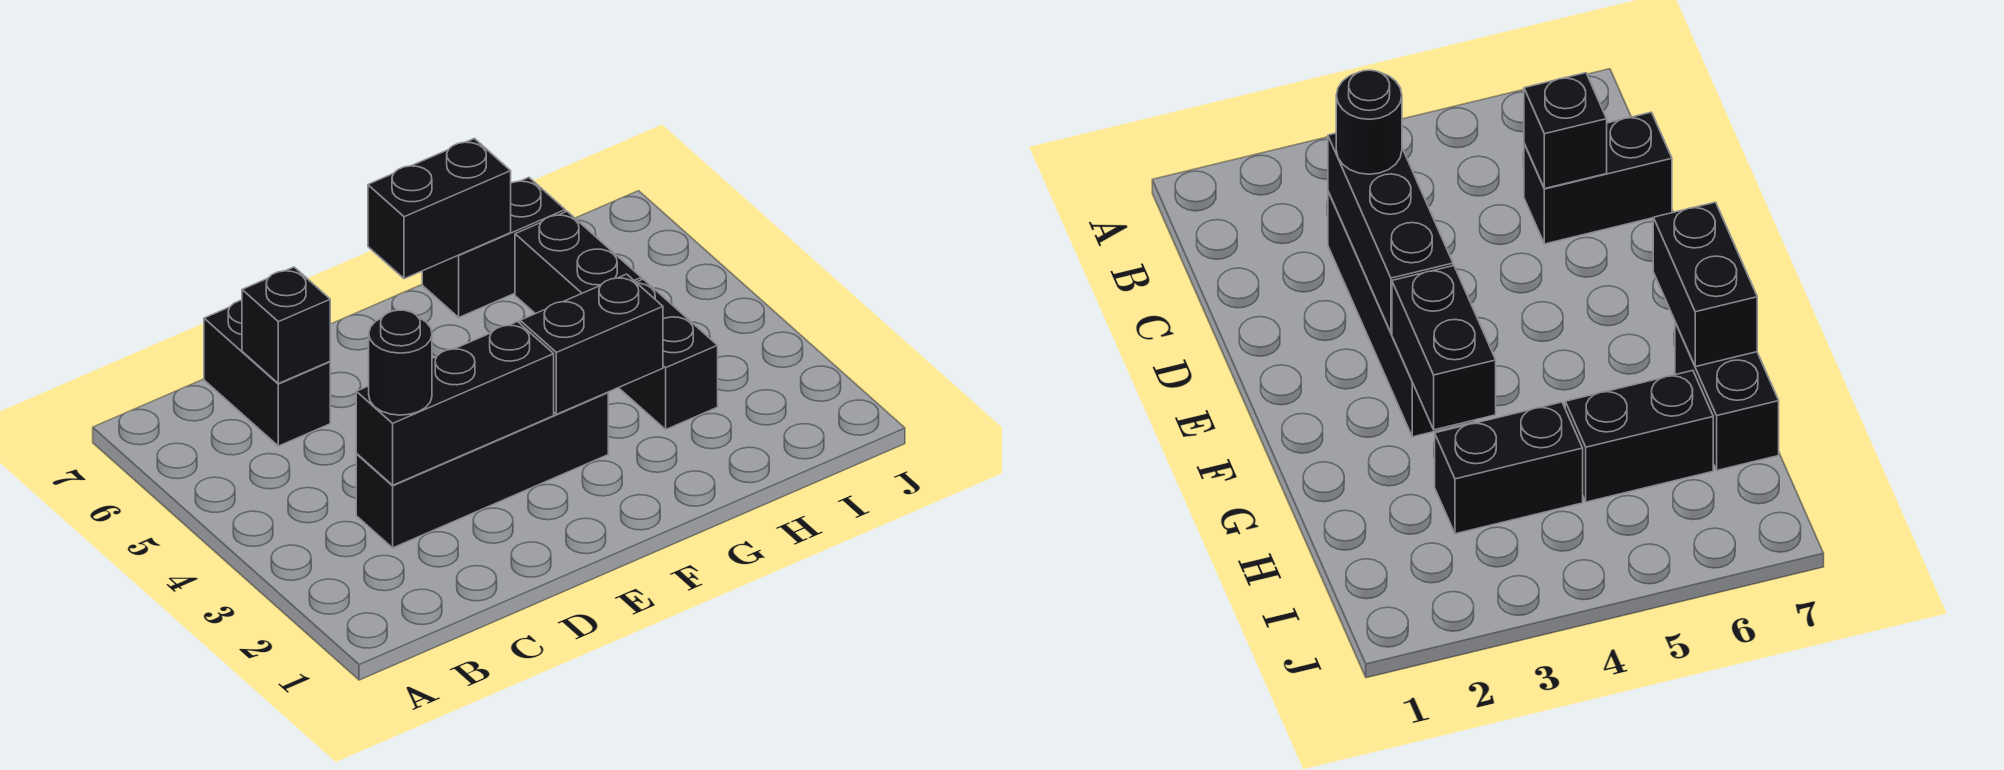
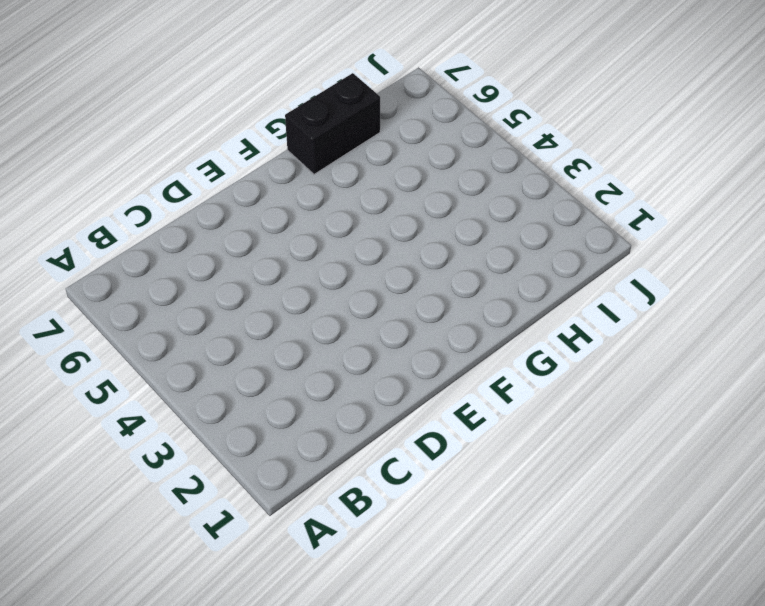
none -> black brick C3:F3 level 1
none -> black brick C6:C7 level 1

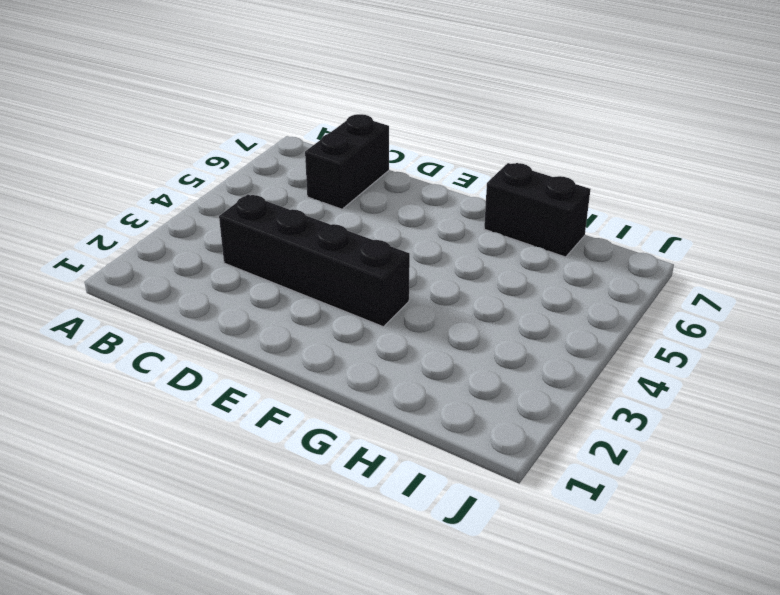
none -> black brick H3:H4 level 1
none -> black brick H5:H6 level 1

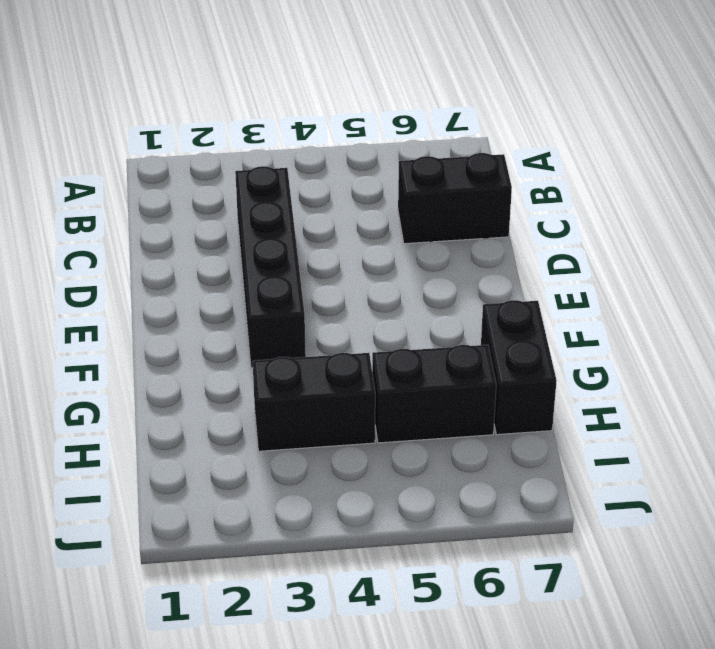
none -> black brick C3:E3 level 2
none -> black brick C6 level 2

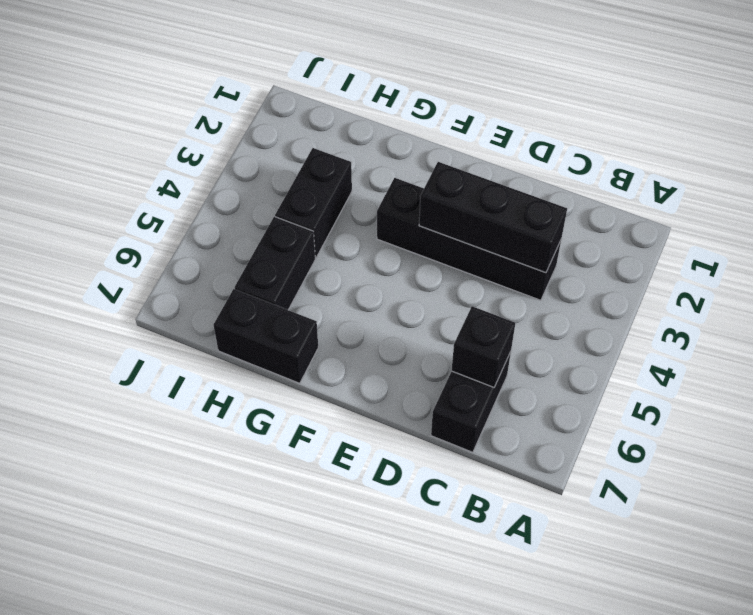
none -> black brick F3:G3 level 2
none -> black brick F7:G7 level 2

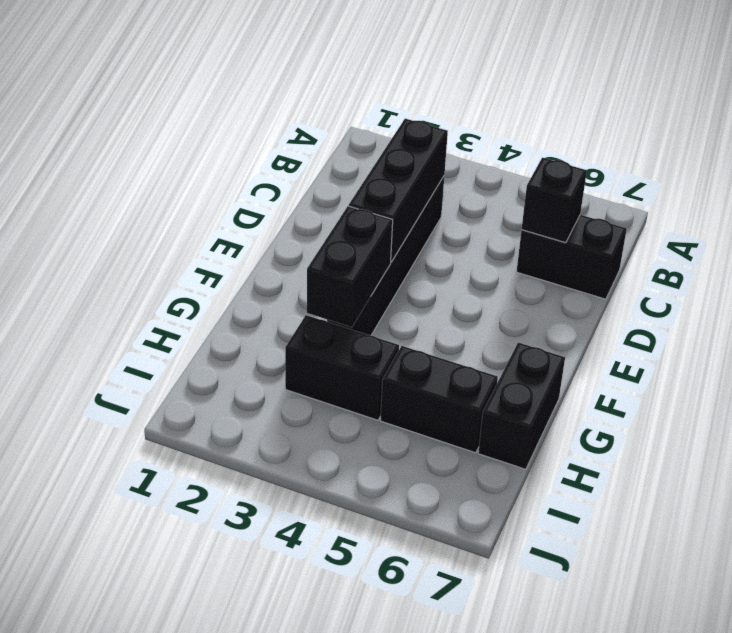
none -> black brick F7:G7 level 2
none -> black round brick C3 level 3

